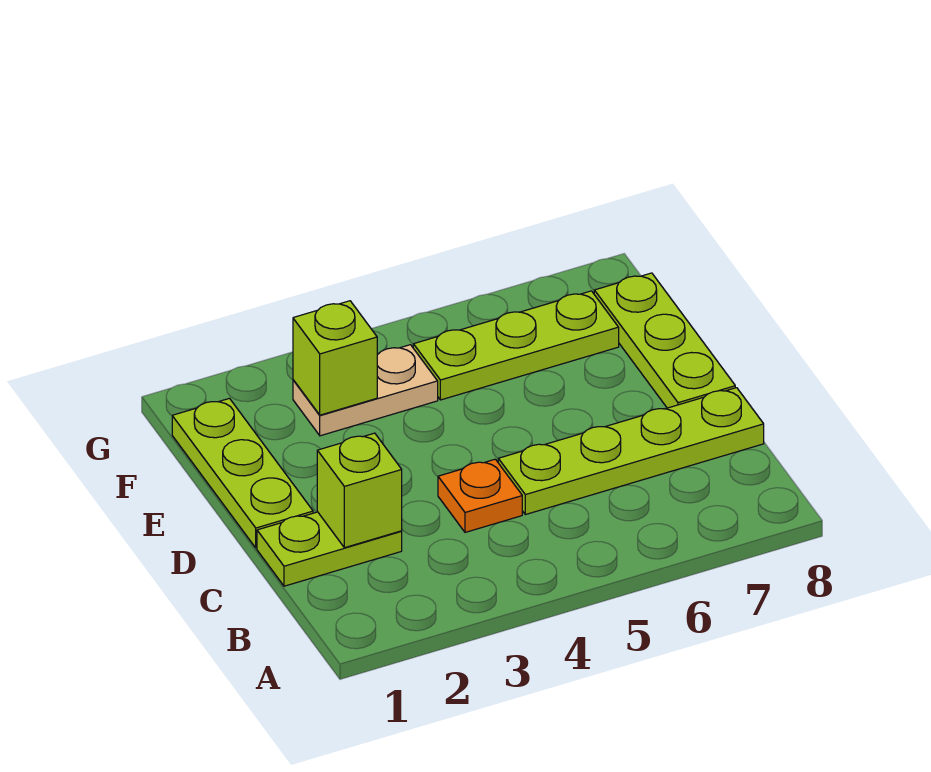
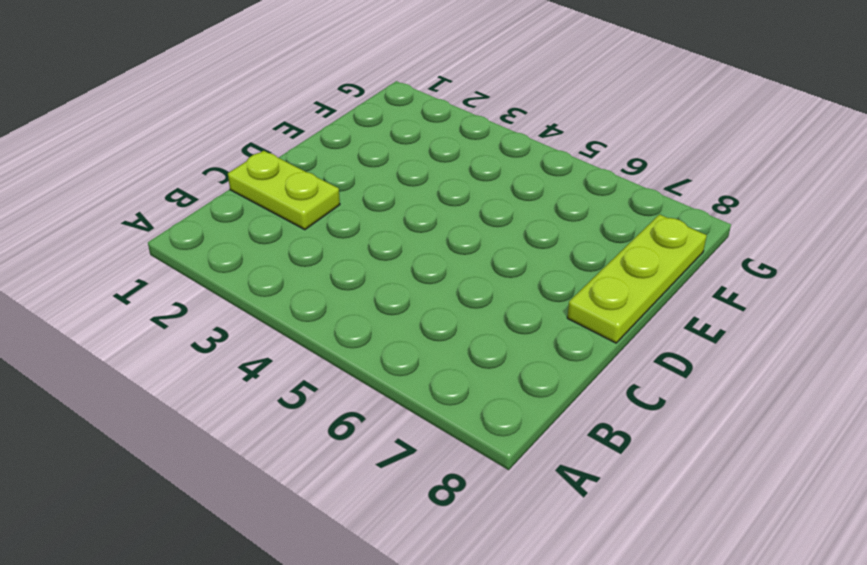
none -> orange plate C4 level 1
none -> lime plate C5:C8 level 1

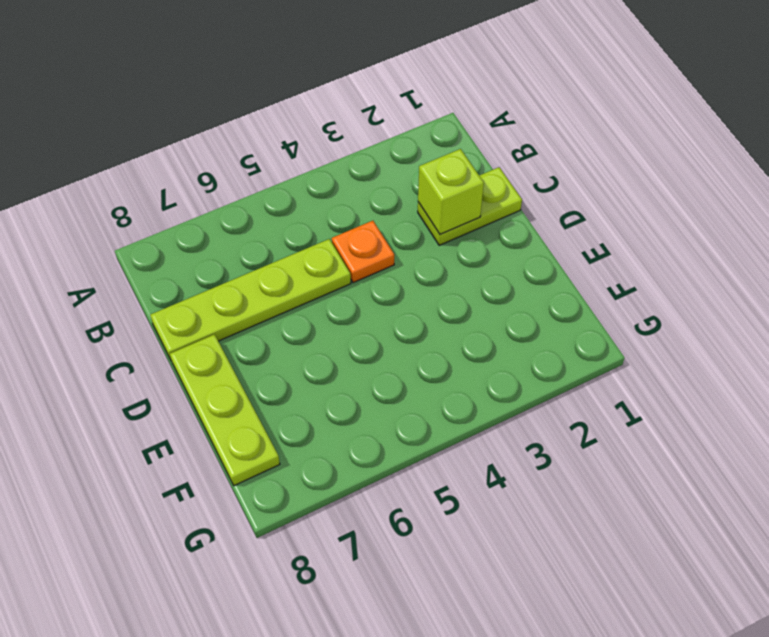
none -> lime plate D1:F1 level 1
none -> tan plate F3:F4 level 1

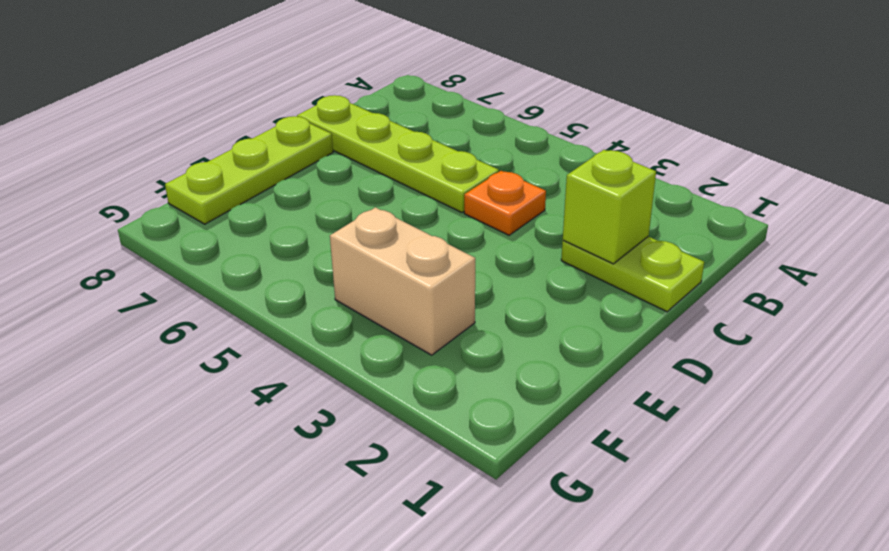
tan brick F3:F4 level 1 -> tan plate F3:F4 level 1
none -> lime plate D1:F1 level 1
none -> lime plate F5:F7 level 1

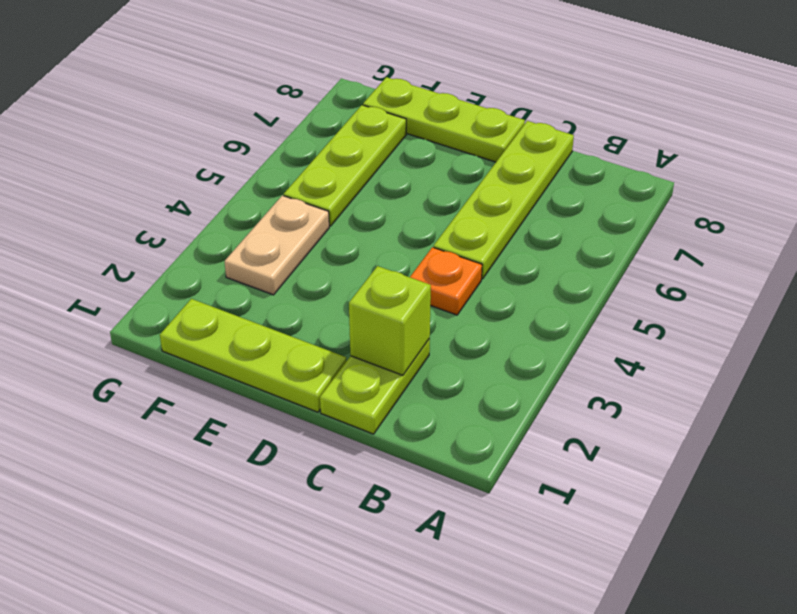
none -> lime brick F3 level 2

